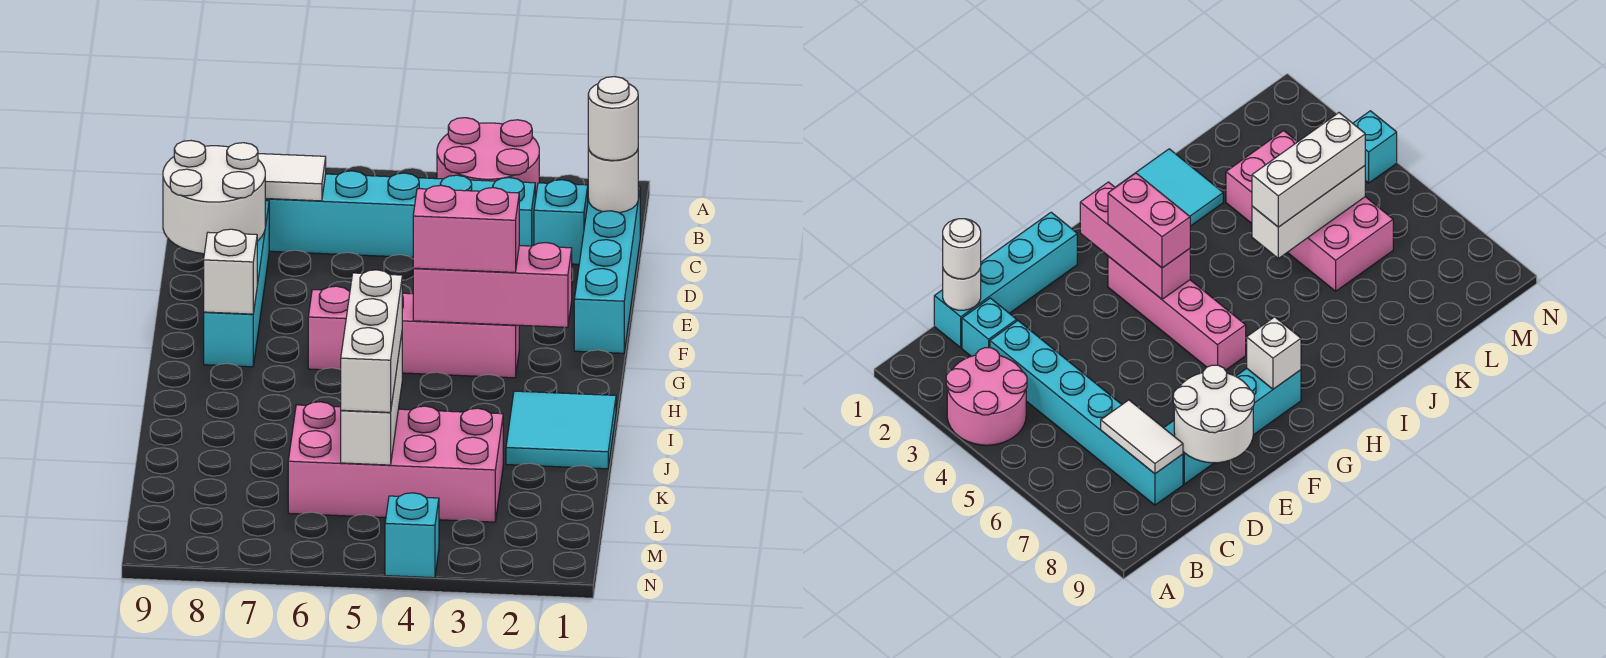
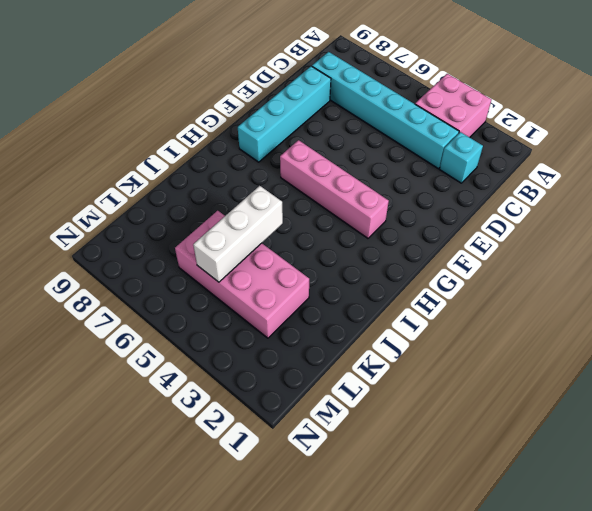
pink brick A3:B4 level 1 -> pink round brick A3:B4 level 1
none -> cyan brick C1:F1 level 1
none -> cyan tile I1:J2 level 1
none -> cyan brick N4 level 1

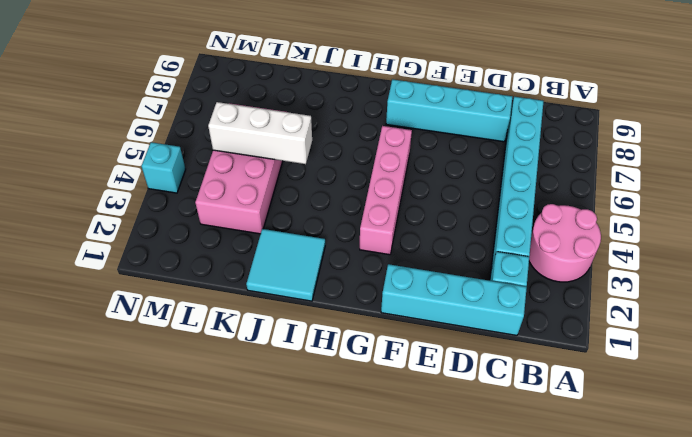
none -> white round brick C1 level 2
none -> white tile C7:C8 level 2
none -> white round brick D8:E9 level 2

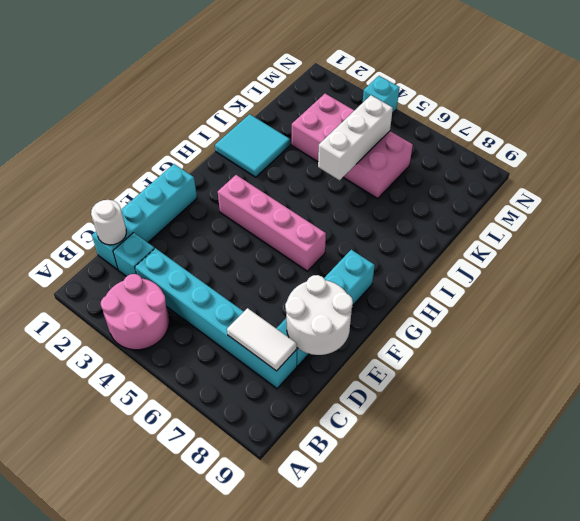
none -> pink brick G2:G4 level 2
none -> white brick G8 level 2
none -> white round brick C1 level 3

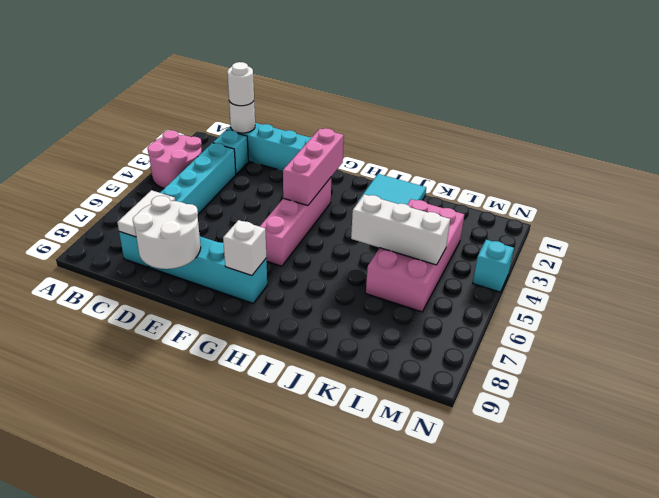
none -> pink brick G3:G4 level 3
none -> white brick J5:L5 level 3

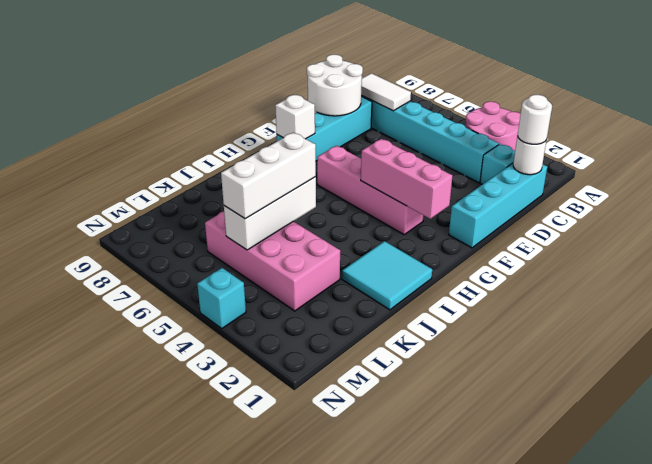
none -> pink brick G3:G4 level 3

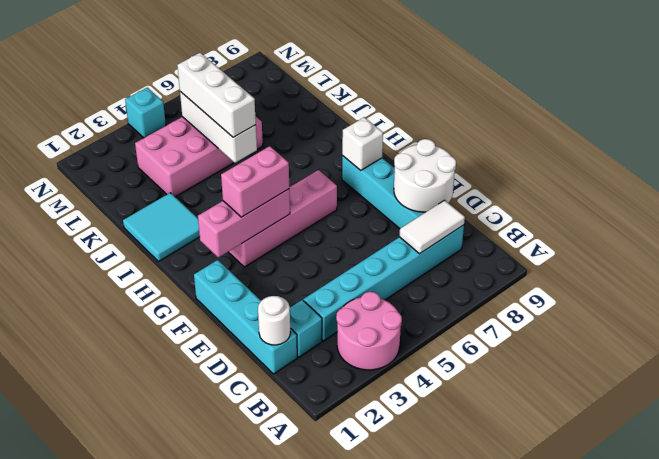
none -> white round brick C1 level 3

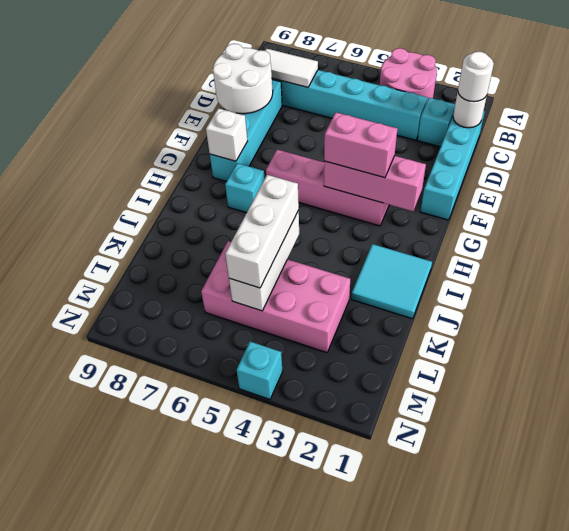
cyan brick H7 level 1 -> none

